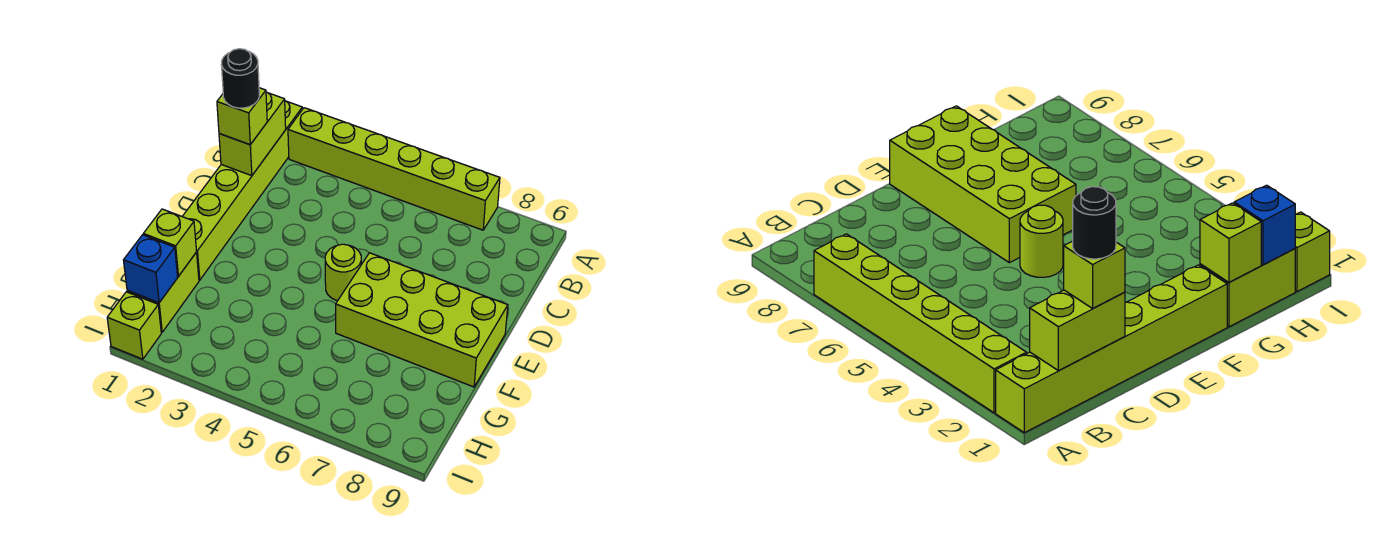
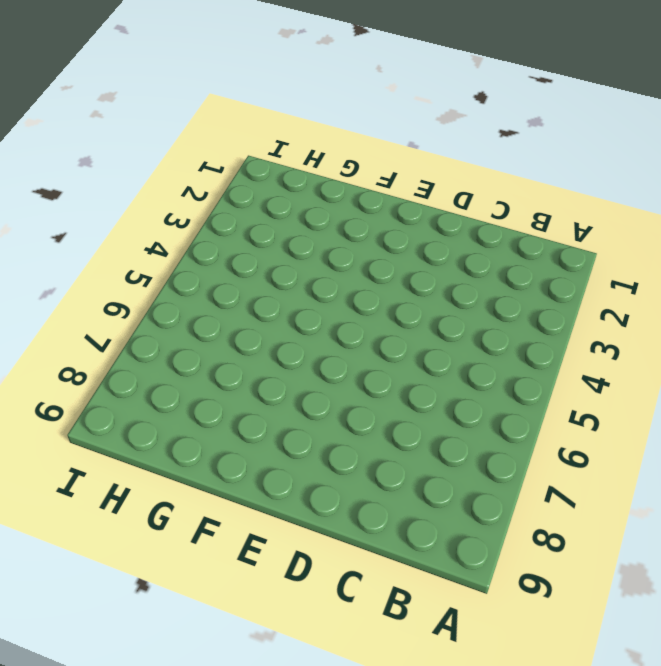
none -> lime brick A1:F1 level 1
none -> lime brick A2:A7 level 1

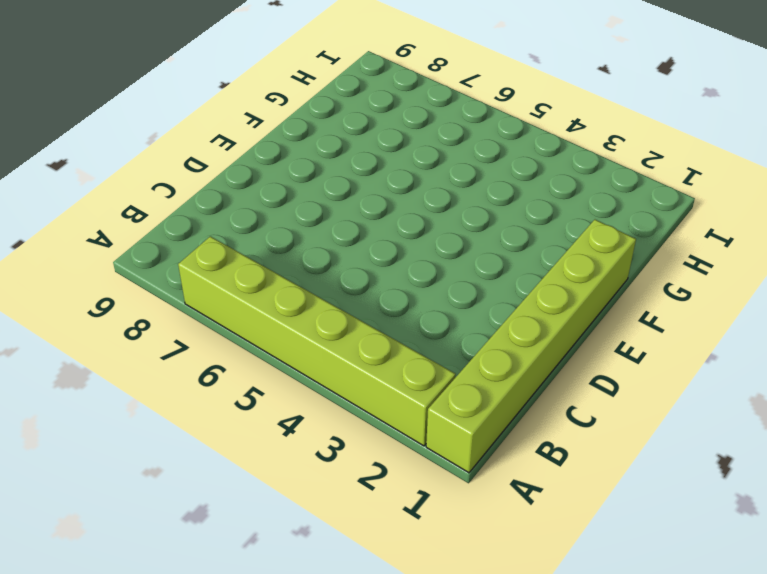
none -> lime round brick E5 level 1
none -> lime brick E6:F9 level 1

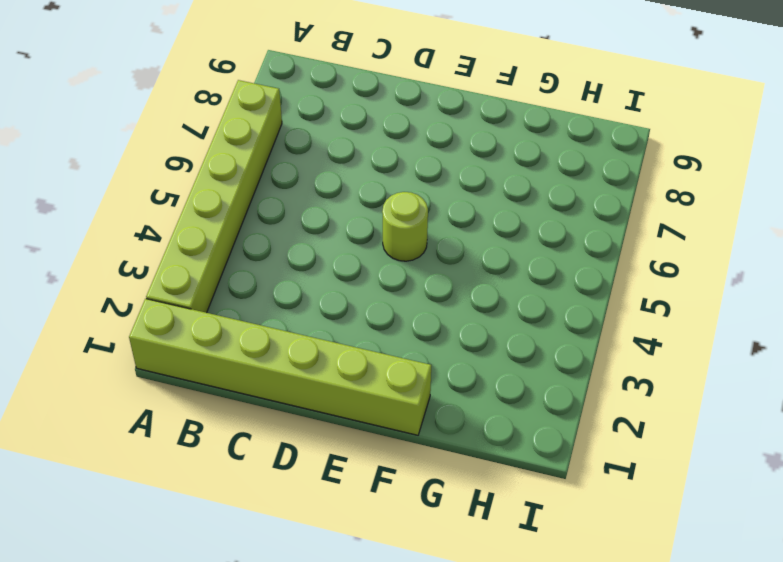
none -> lime brick E6:F9 level 1
none -> lime brick G1:H1 level 1

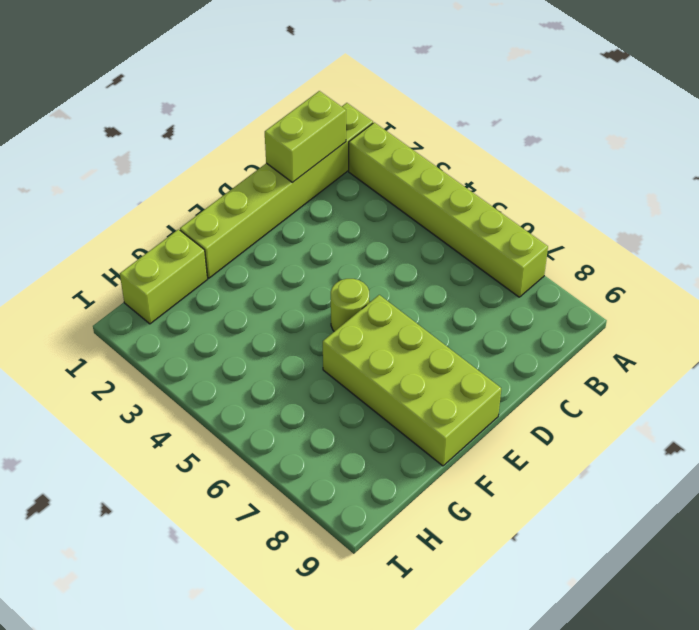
none -> lime brick I1 level 1
none -> lime brick G1 level 2

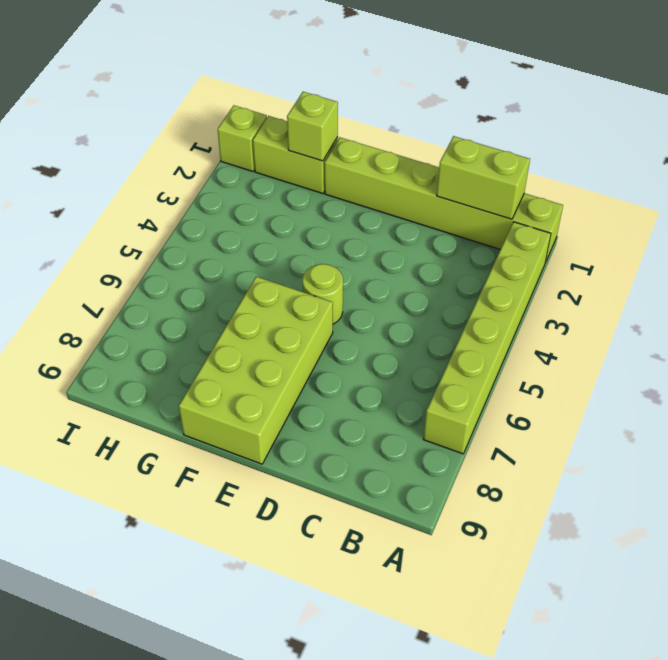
none -> blue brick H1 level 2
none -> lime brick C1 level 3

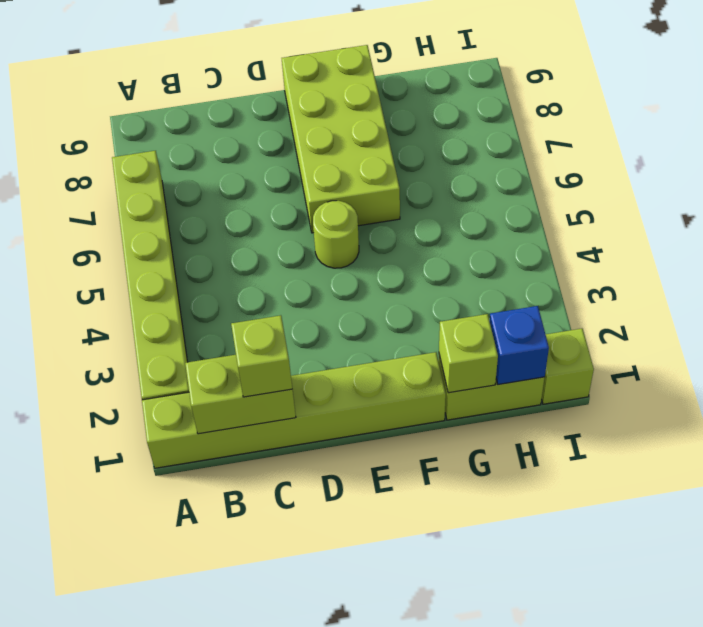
none -> black round brick C1 level 4

